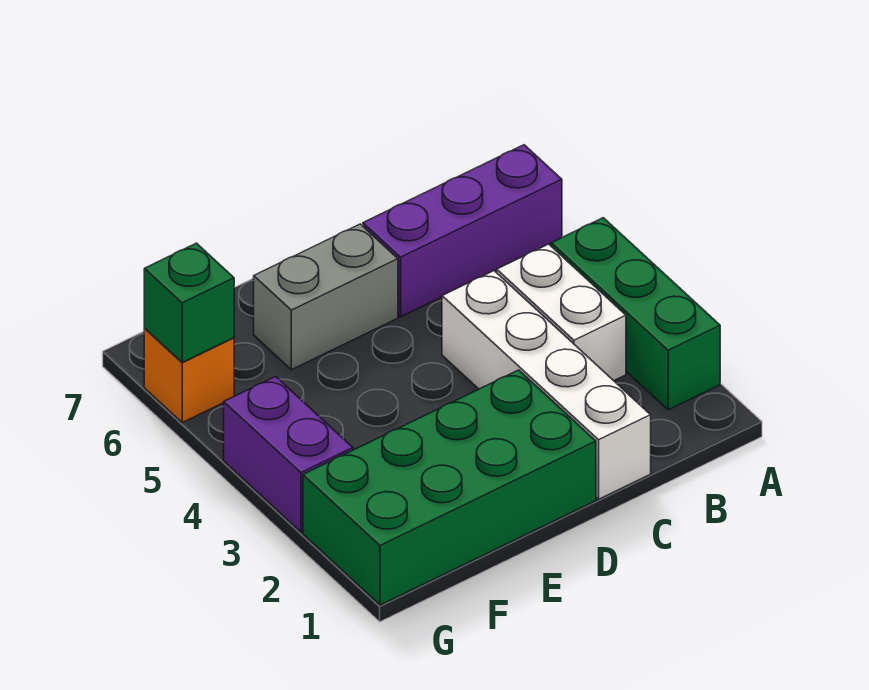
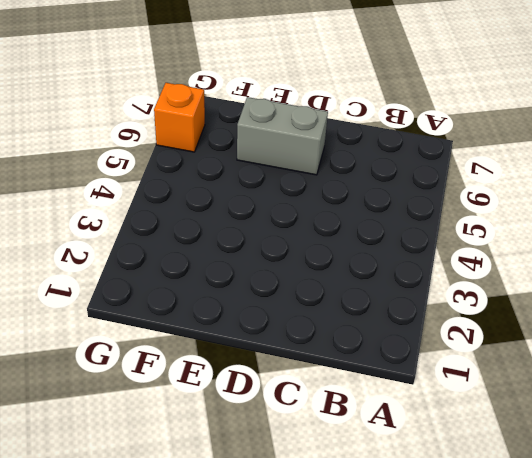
none -> green brick A2:A4 level 1
none -> purple brick A6:C6 level 1

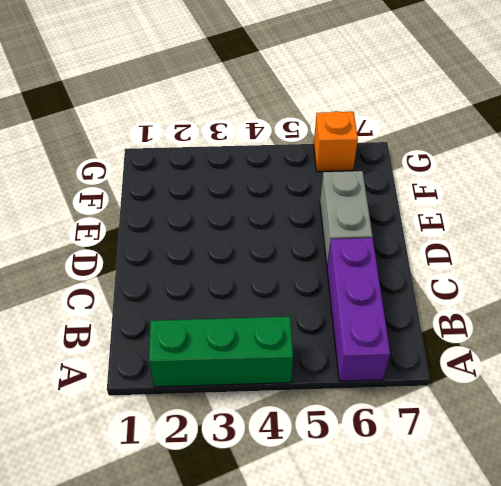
none -> white brick B3:B4 level 1
none -> white brick C1:C4 level 1

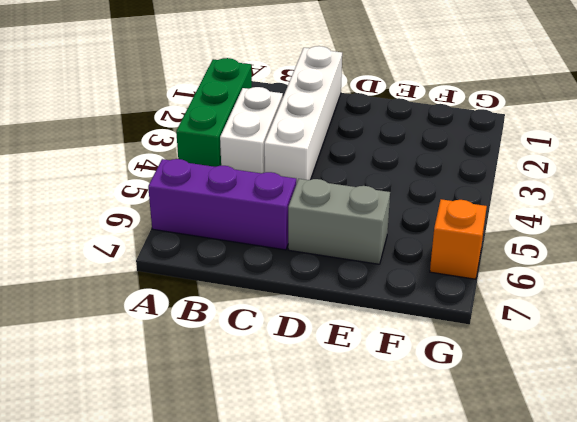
none -> green brick D1:G2 level 1
none -> purple brick G3:G4 level 1

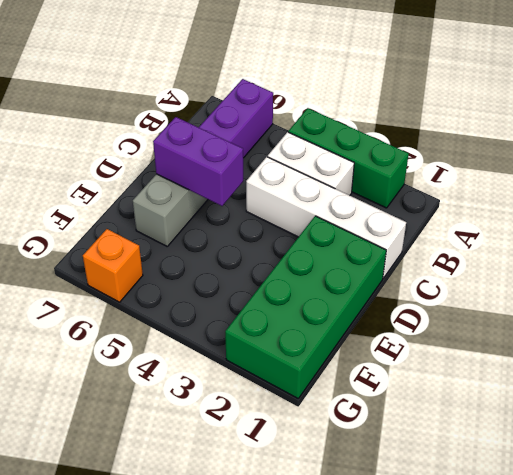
purple brick D5:D6 level 2 -> purple brick G3:G4 level 1
none -> green brick G6 level 2

